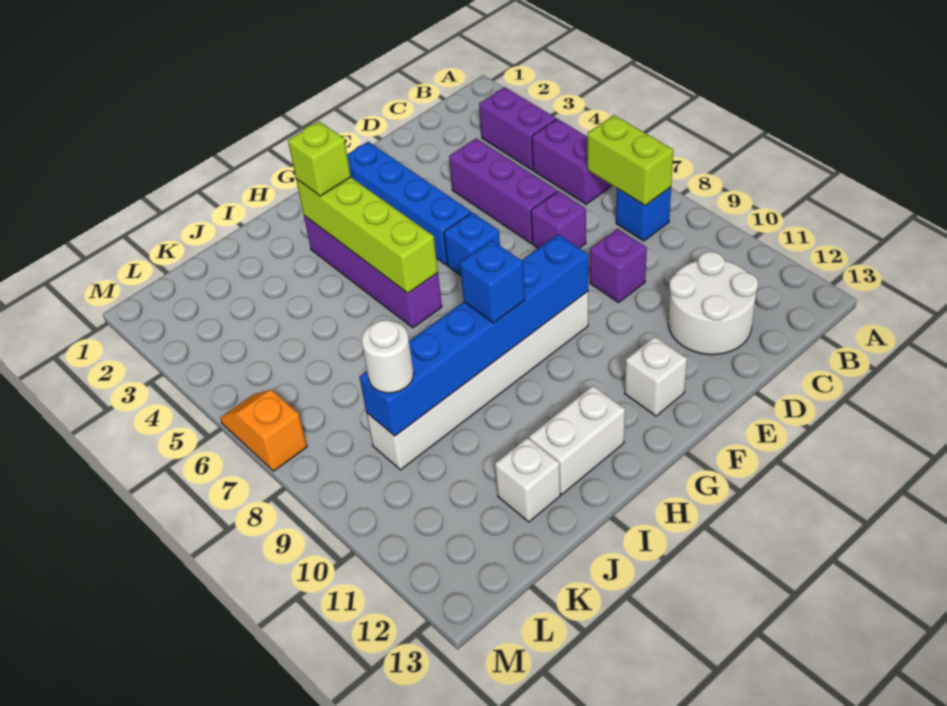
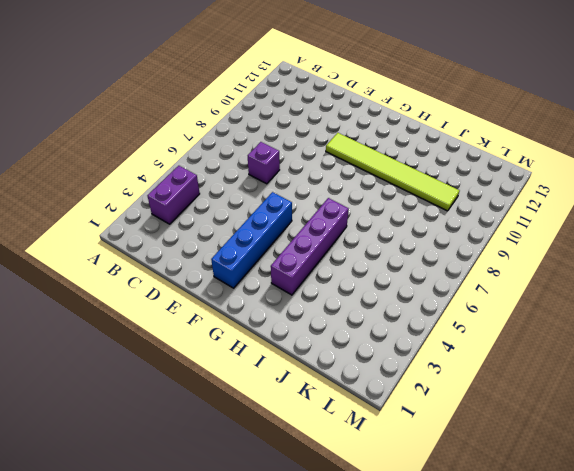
lime tile F10:K10 level 1 -> none
none -> purple brick B5:B6 level 1
none -> blue brick B8 level 1
none -> white round brick C11:D12 level 1

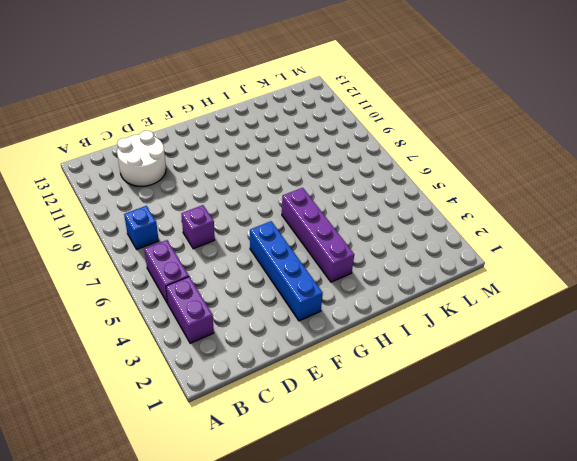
none -> purple brick D4:D6 level 1
none -> purple brick D9 level 1
none -> blue brick F6 level 1

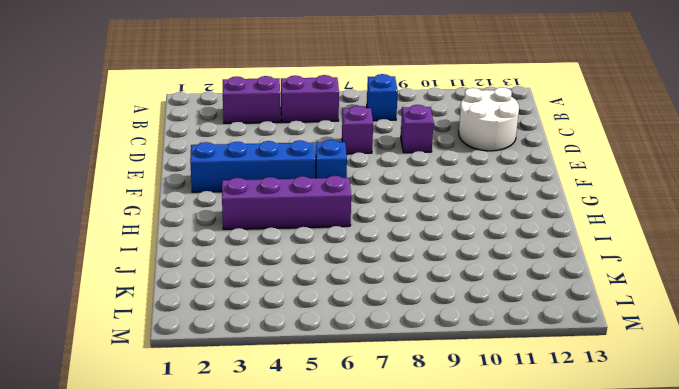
none -> purple brick D4:D6 level 1
none -> white brick F9:K9 level 1
none -> white brick F12 level 1

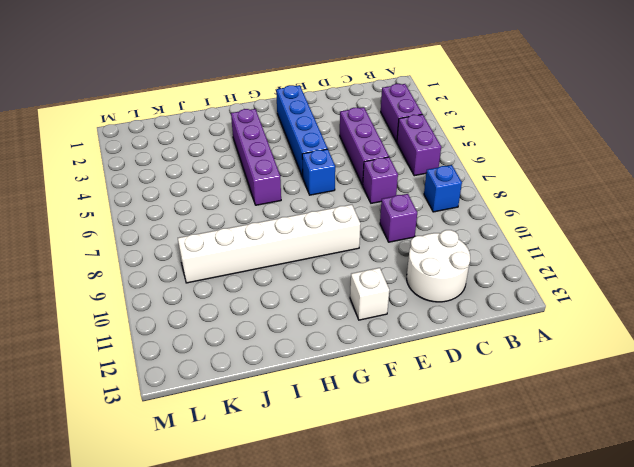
none -> white brick H12:I12 level 1
none -> white brick J12 level 1
none -> orange slope M6:M7 level 1 top 7

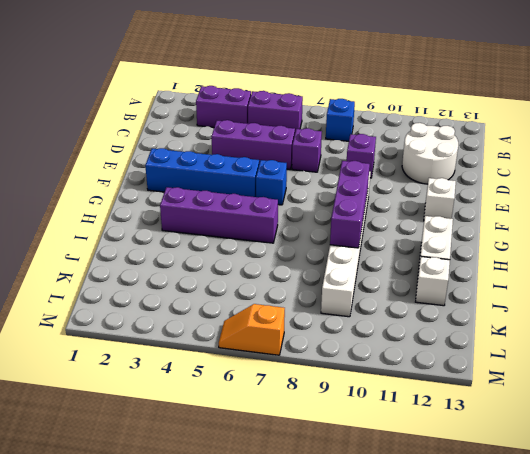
purple brick G9:I9 level 2 -> blue brick F9:K9 level 2
none -> lime brick B7:B8 level 2
none -> lime brick H3:H6 level 2
none -> lime brick H3 level 3

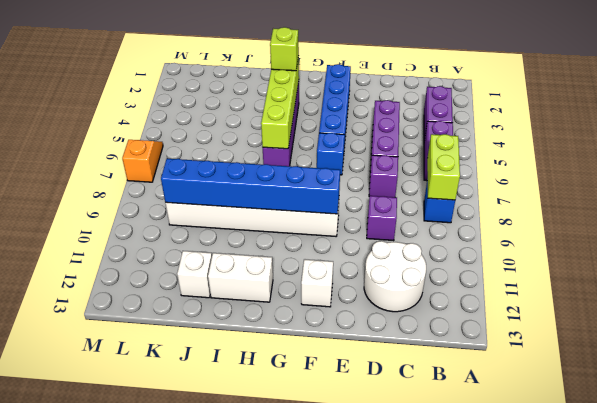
none -> blue brick H9 level 3
none -> white round brick K9 level 3

